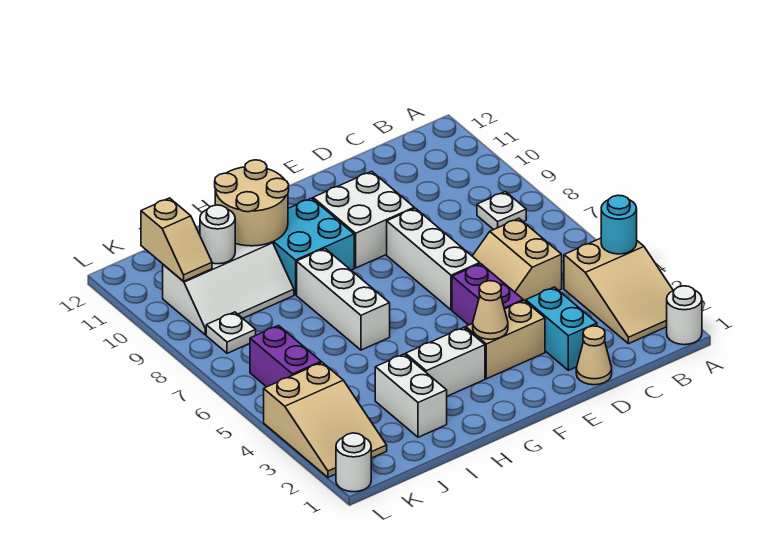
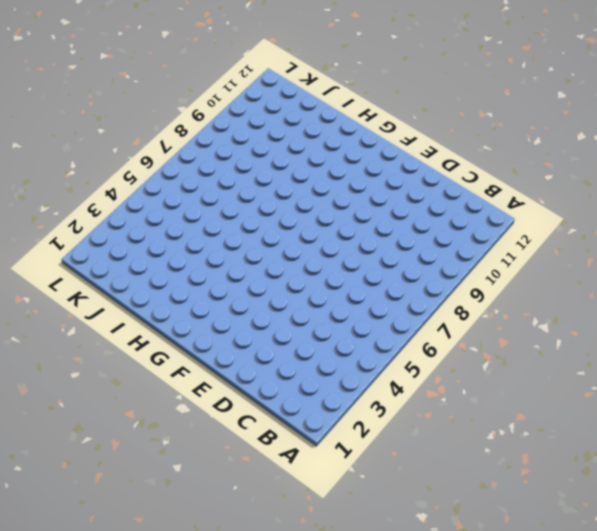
none -> white round brick A1 level 1
none -> tan slope A2:B4 level 1 top 4
none -> white plate B8 level 1

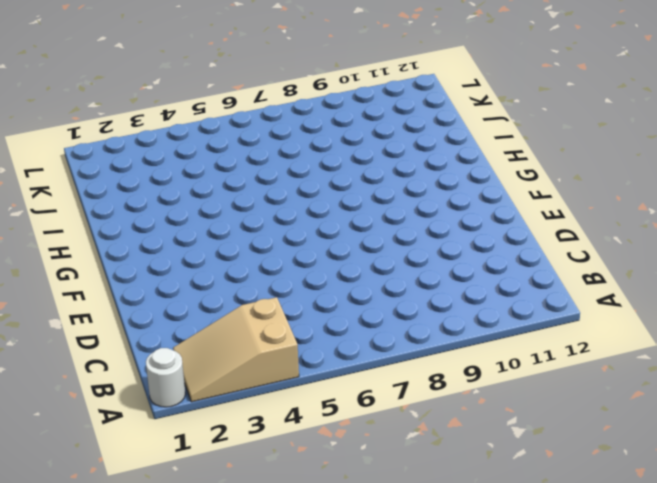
none -> white plate B8 level 1
none -> tan slope C5:D6 level 1 top C
none -> tan cone D1 level 1

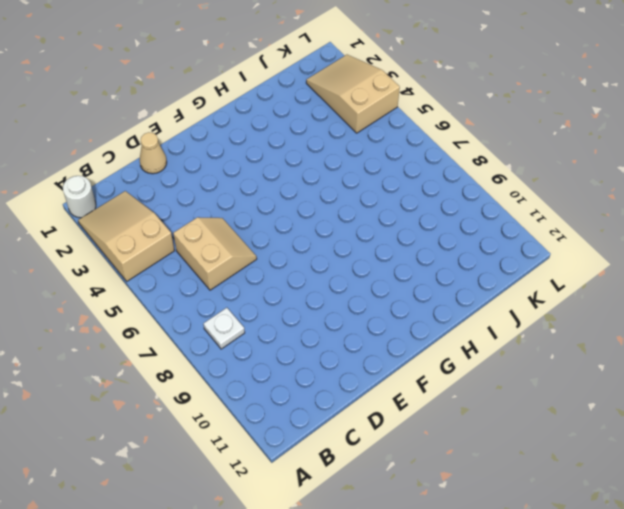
none -> cyan brick D2:D3 level 1
none -> tan brick E3:F3 level 1
none -> purple brick E4:E5 level 1

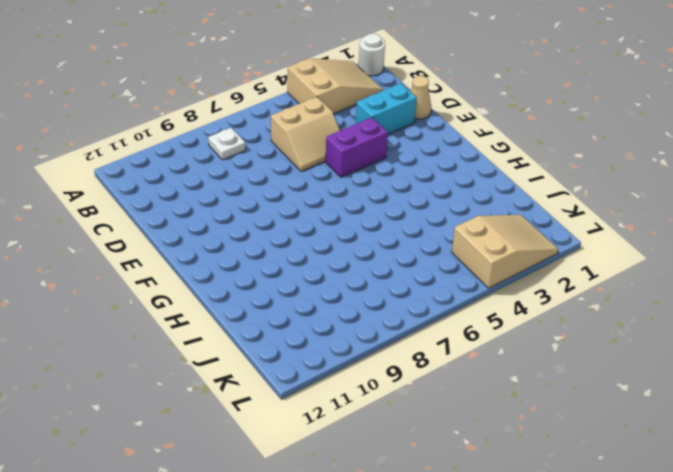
none -> tan brick E3:F3 level 1
none -> white brick E6:E8 level 1
none -> white brick E9:F10 level 1

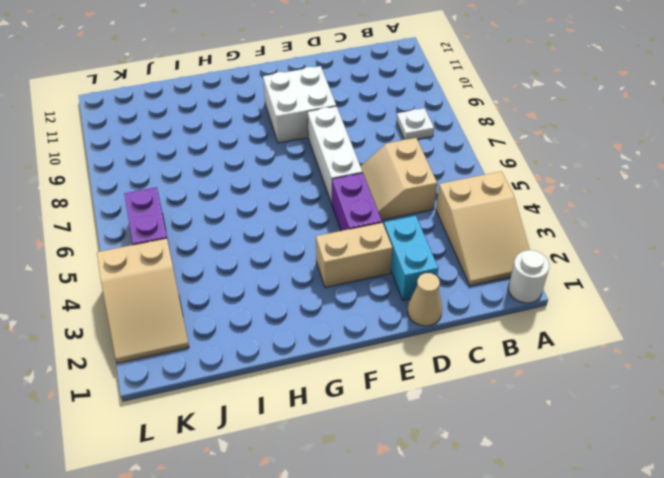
none -> white brick G3:H3 level 1
none -> cyan brick G9:H10 level 1
none -> white brick H6:H8 level 1

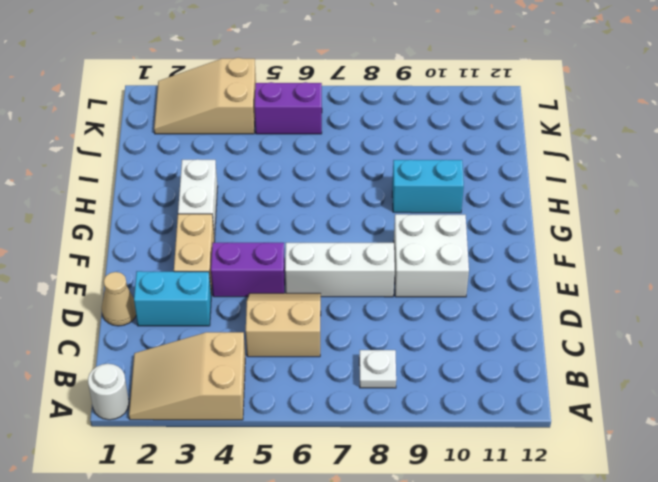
cyan brick H9:H10 level 1 -> cyan brick G9:H10 level 1
none -> white brick H6:H8 level 1
none -> white brick I2:I3 level 1
none -> white slope I9:K10 level 1 top 10

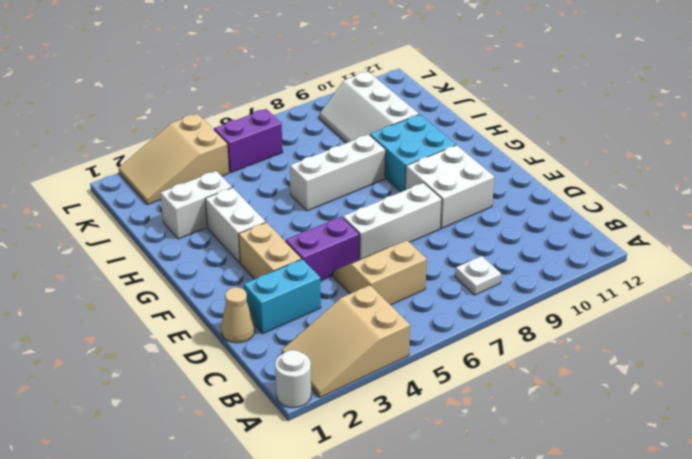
none -> white plate K8 level 1
none -> white round brick L1 level 1
none -> cyan round brick A4 level 2

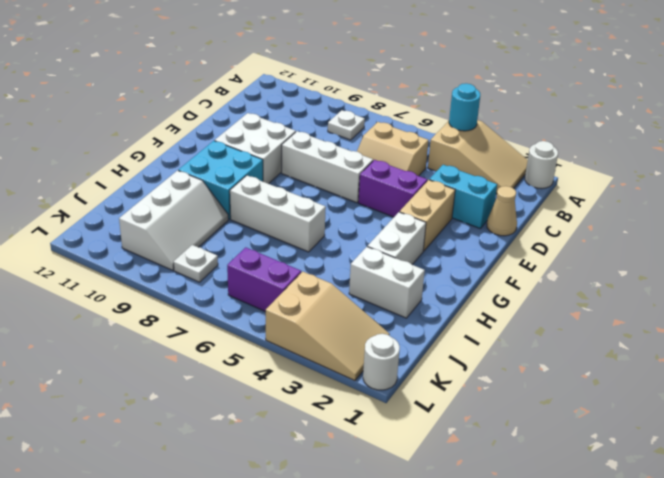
none -> tan cone F3 level 2
none -> tan round brick H10:I11 level 2
none -> white round brick J10 level 2

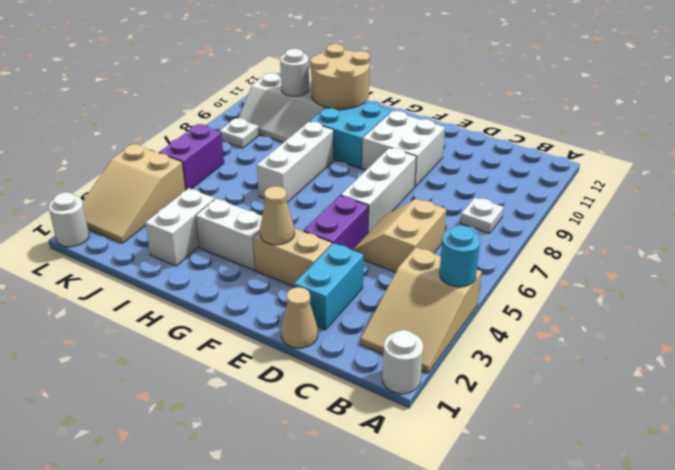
none -> tan slope K10:K11 level 2 top 11

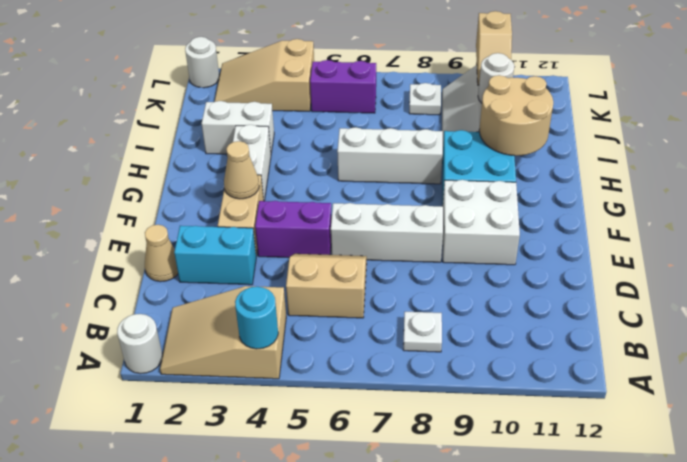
tan slope K10:L10 level 2 top L -> tan slope K10:K11 level 2 top 11

